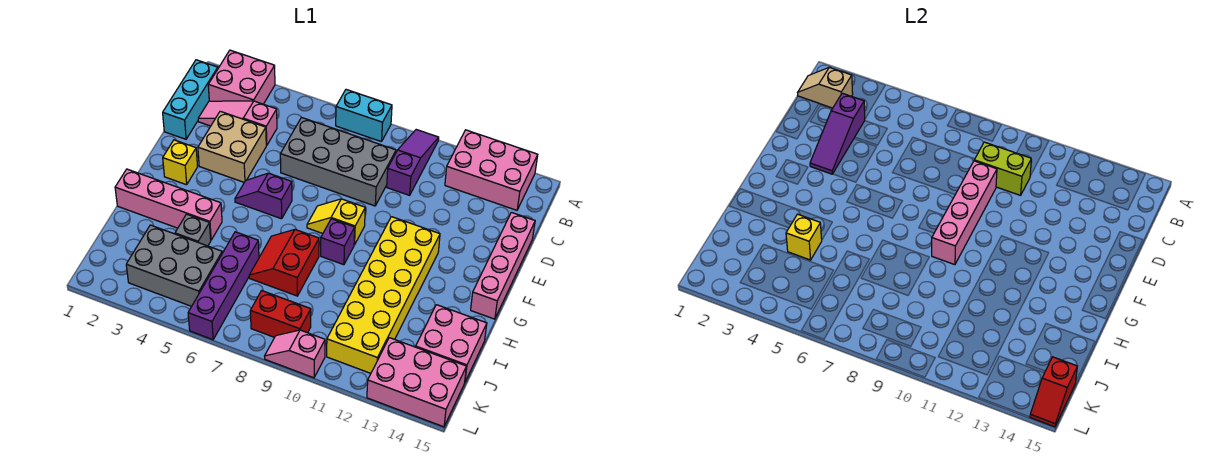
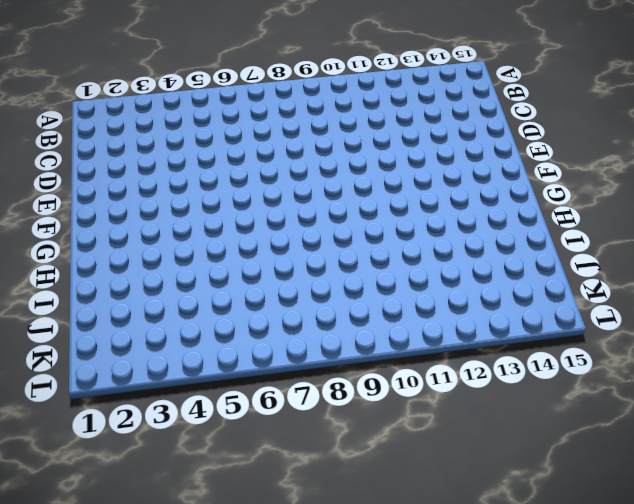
none -> pink brick A2:B3 level 1
none -> cyan brick A7:A8 level 1
none -> purple slope A10:C10 level 1 top C

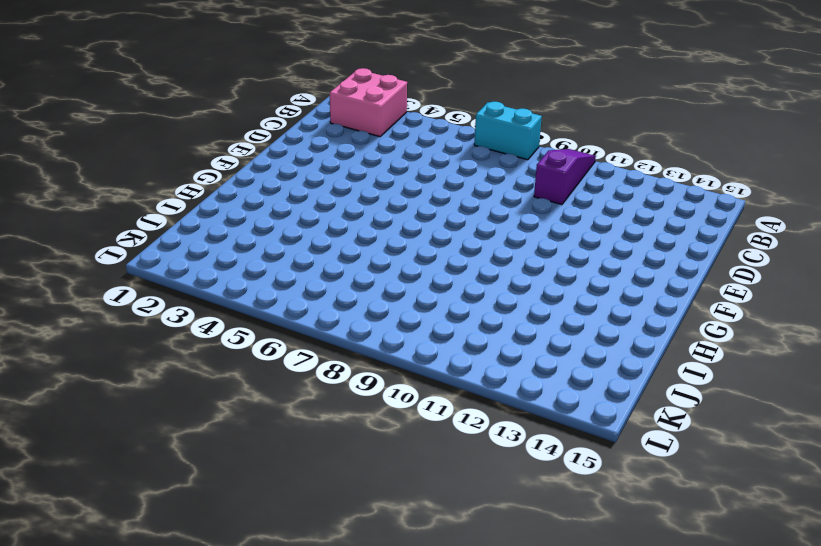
none -> pink brick A12:B14 level 1
none -> cyan brick B1:D1 level 1
none -> pink slope C2:C4 level 1 top 4

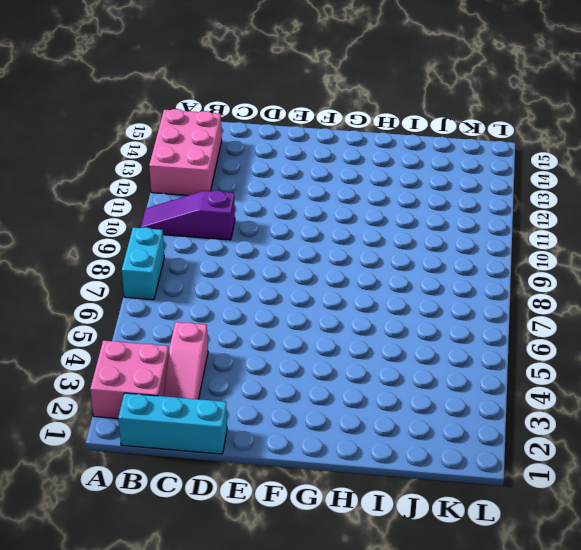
none -> grey brick C6:D9 level 1
none -> tan brick D3:E4 level 1
none -> pink brick D15:G15 level 1

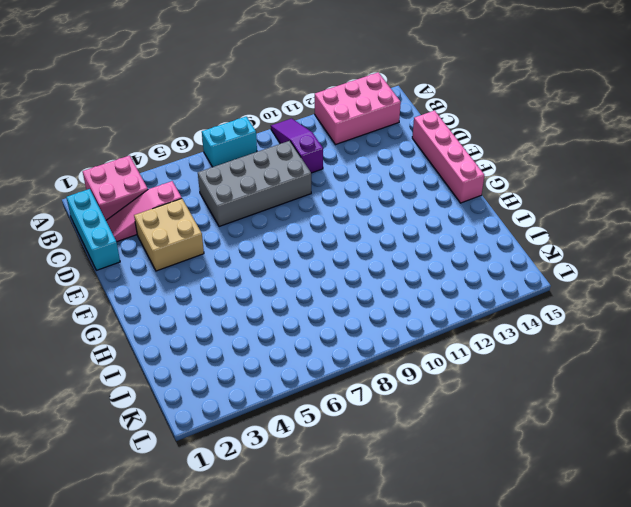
none -> yellow brick F2 level 1
none -> purple slope F5:F6 level 1 top 6
none -> yellow slope F8:F9 level 1 top 9

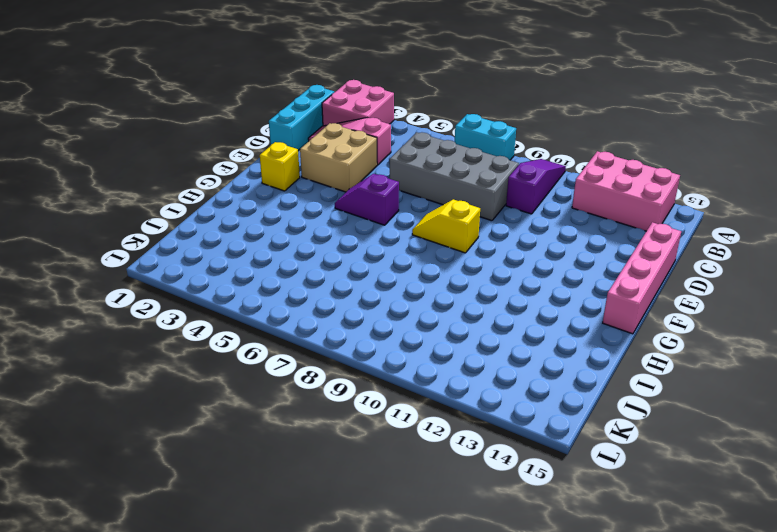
none -> yellow brick F11:K12 level 1
none -> purple brick G9 level 1
none -> pink brick H1:H4 level 1

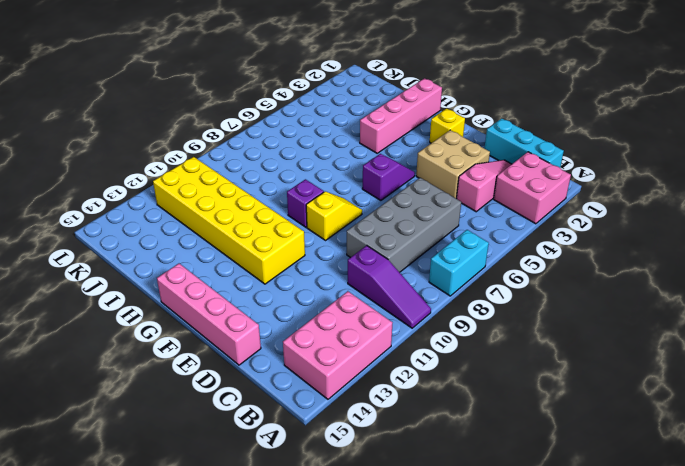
none -> red slope H7:I8 level 1 top 8
none -> grey brick I4 level 1
none -> purple brick I6:L6 level 1

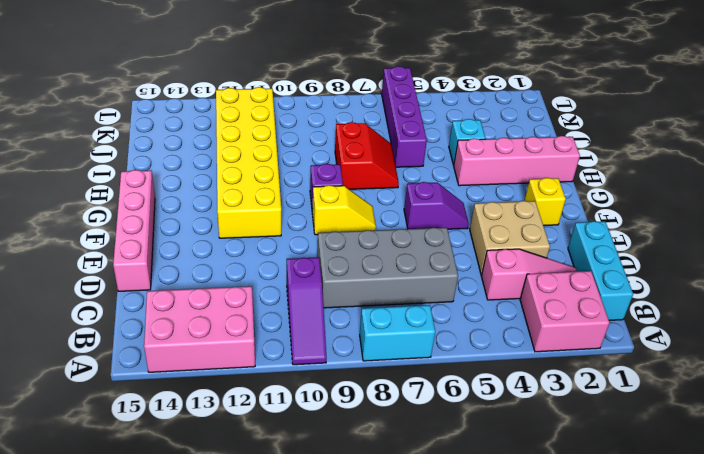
cyan brick I4 level 1 -> grey brick I4 level 1
none -> pink brick I14:J15 level 1
none -> grey brick J3:K5 level 1
none -> red brick K8:K9 level 1

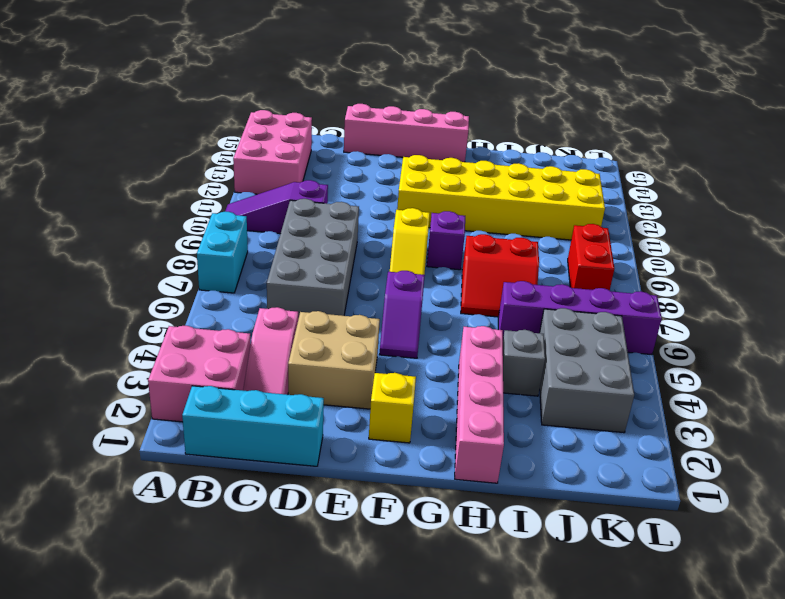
none -> pink brick I14:J15 level 1
none -> pink brick K13:L15 level 1
none -> pink slope L9:L10 level 1 top 10

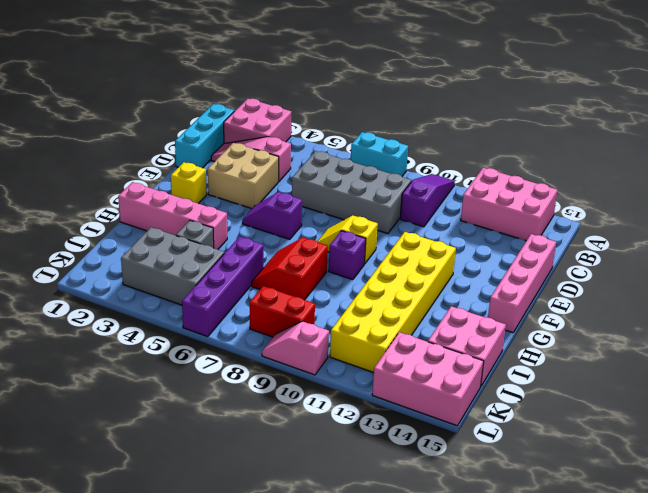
none -> tan slope B1:B2 level 2 top 2
none -> purple slope C3:E3 level 2 top C
none -> lime brick C9:C10 level 2

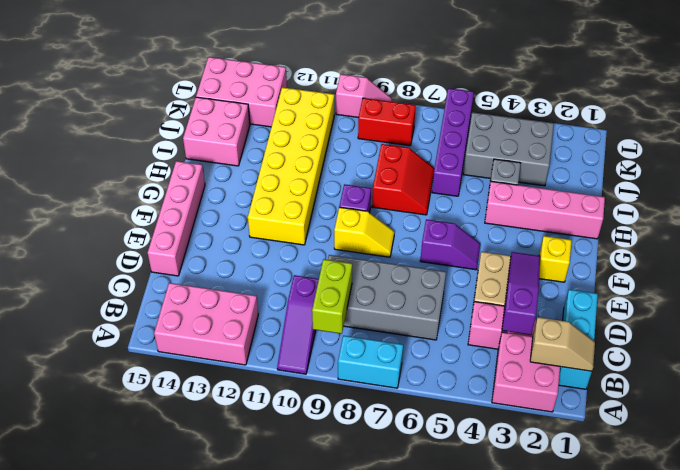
lime brick B9:C9 level 2 -> lime brick C9:C10 level 2
none -> pink brick D9:G9 level 2
none -> yellow brick I4 level 2
none -> red slope K15:L15 level 2 top K

